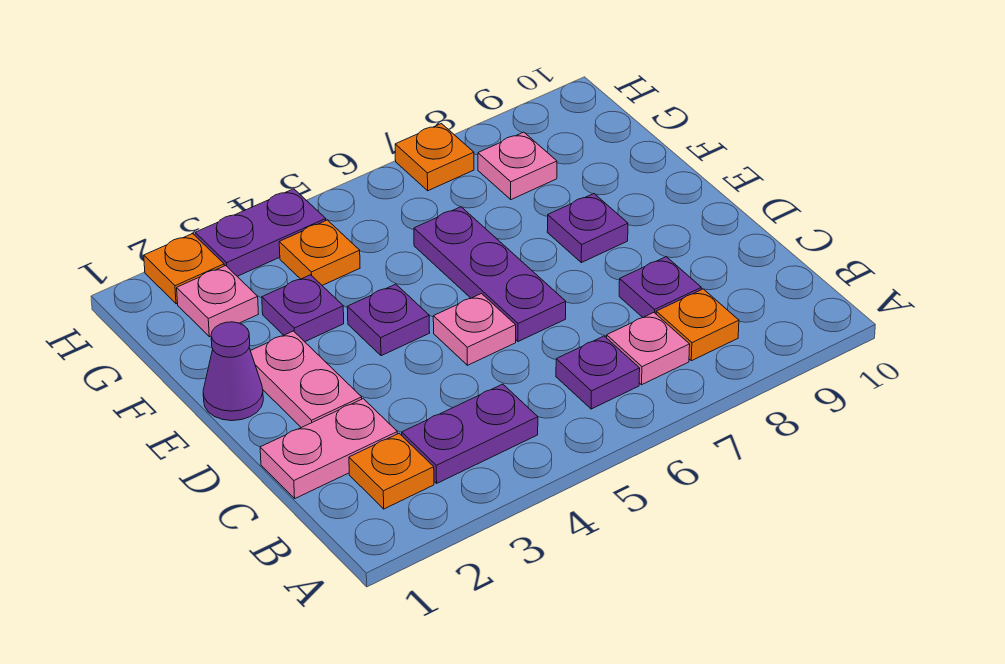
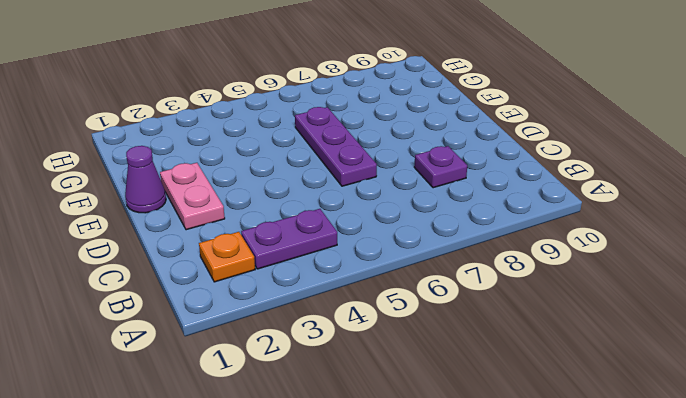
none -> purple plate B6 level 1
none -> pink plate B7 level 1
none -> orange plate B8 level 1

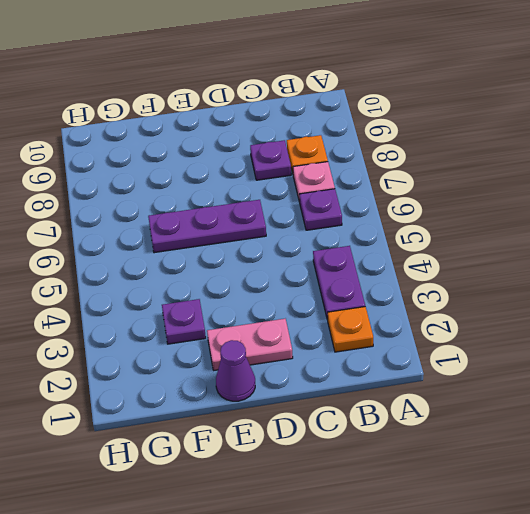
none -> pink plate C1:C2 level 1
none -> pink plate D5 level 1
none -> purple plate E4 level 1

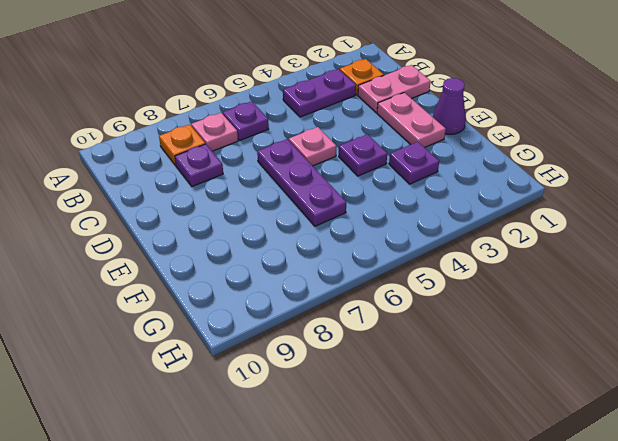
none -> purple plate E8 level 1
none -> pink plate G2 level 1
none -> orange plate G4 level 1

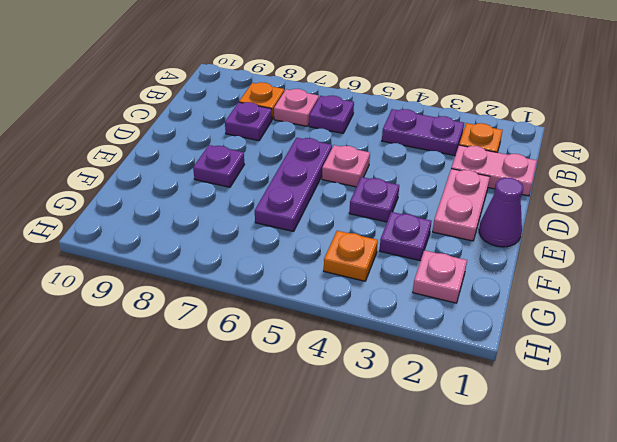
none -> pink plate G8 level 1
none -> orange plate H2 level 1
none -> purple plate H3:H4 level 1

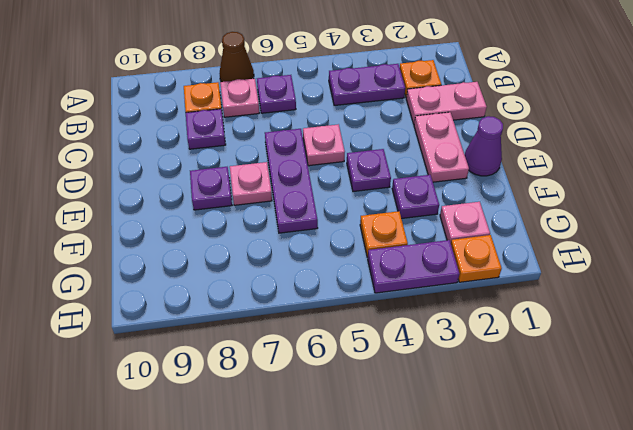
brown cone A7 level 1 -> none
pink plate E7 level 1 -> pink plate G8 level 1
none -> orange plate H7 level 1

